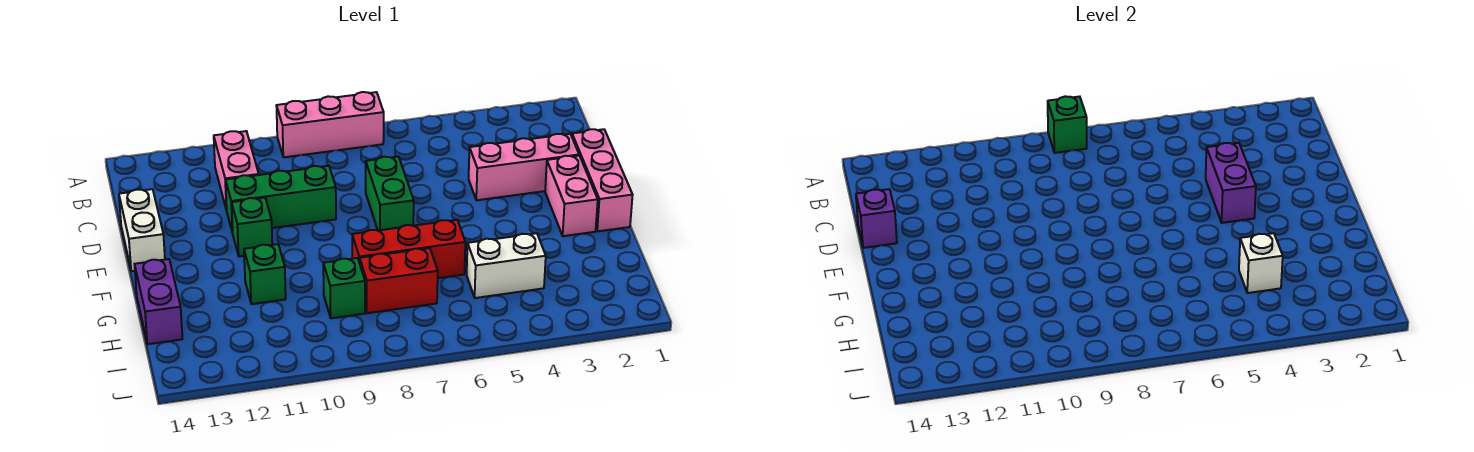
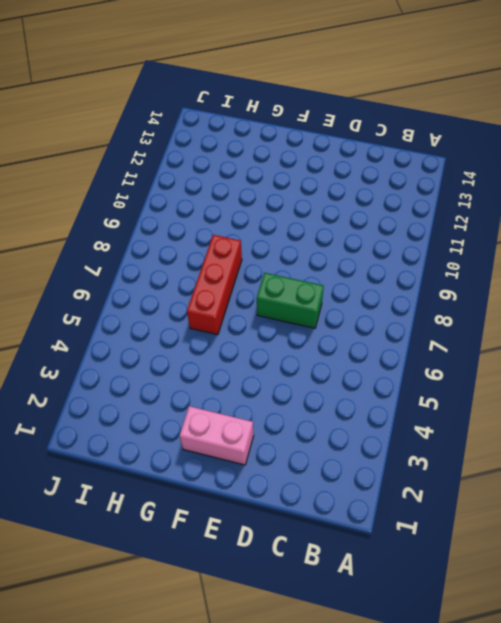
none -> pink brick A7:A9 level 1
none -> pink brick B11:C11 level 1
none -> pink brick D1:F1 level 1

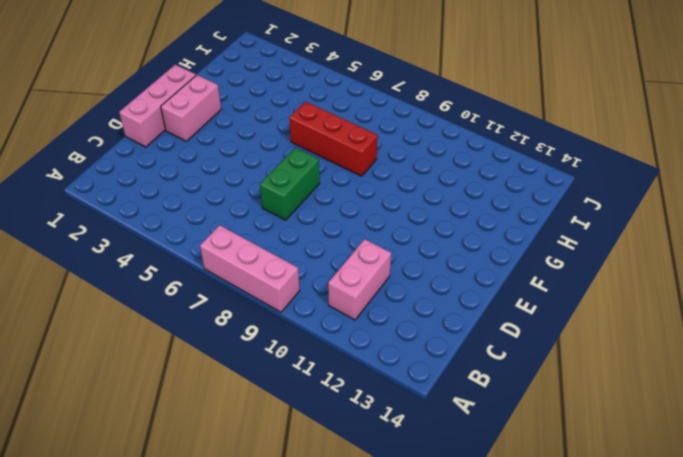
none -> pink brick D2:D4 level 1
none -> green brick D9:D11 level 1
none -> white brick D14:E14 level 1

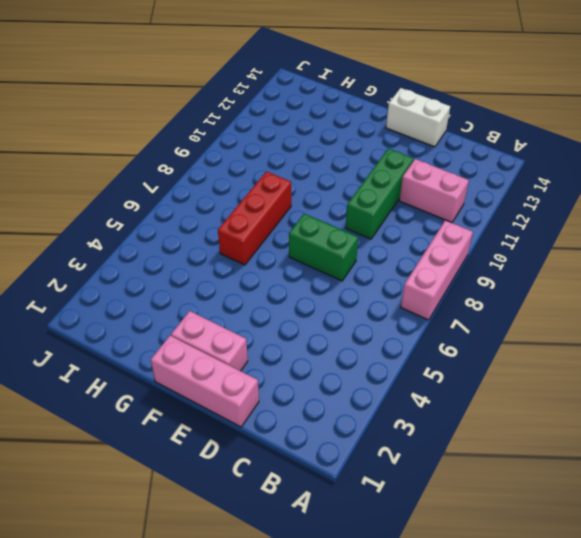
none -> pink brick D2:D4 level 1
none -> green brick E11 level 1
none -> green brick G11 level 1

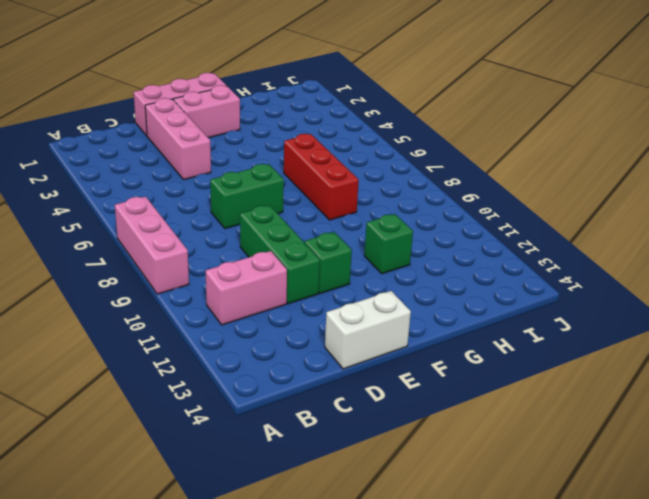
none -> purple brick G14:H14 level 1
none -> white brick H4:H5 level 1
none -> red brick H7:H8 level 1

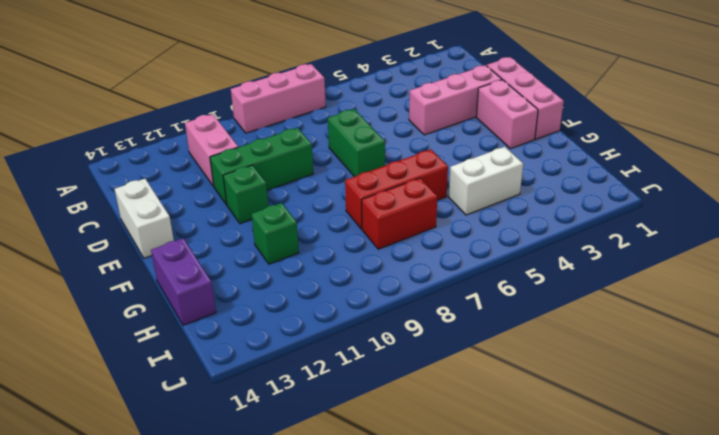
none -> green brick H9 level 1
none -> green brick A8 level 2
none -> purple brick D4:E4 level 2

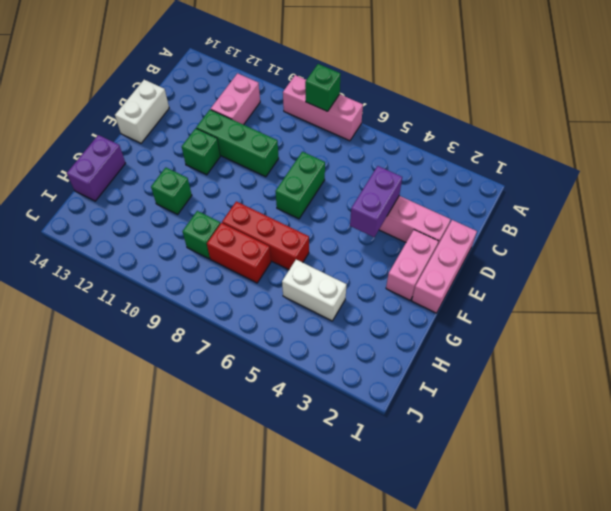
none -> purple brick D14 level 2
none -> white brick H4 level 2

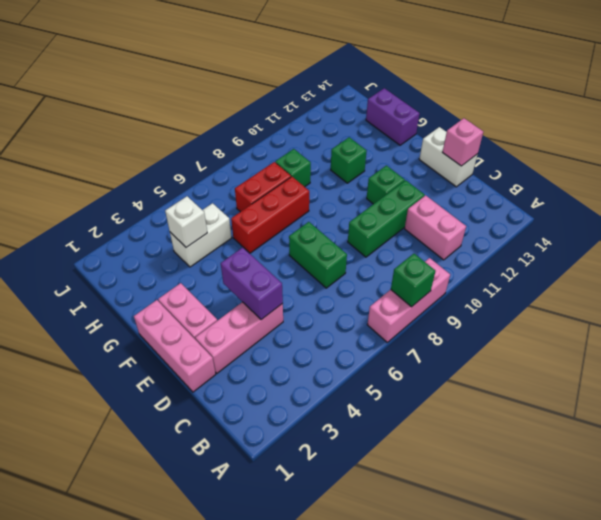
pink brick D14 level 2 -> purple brick D14 level 2

